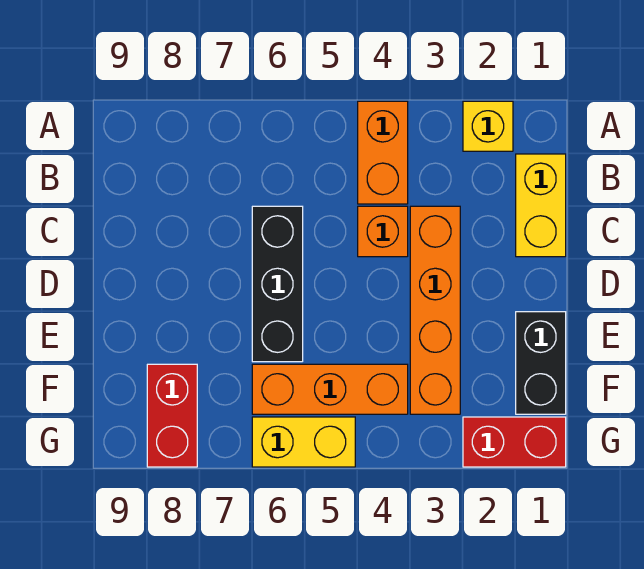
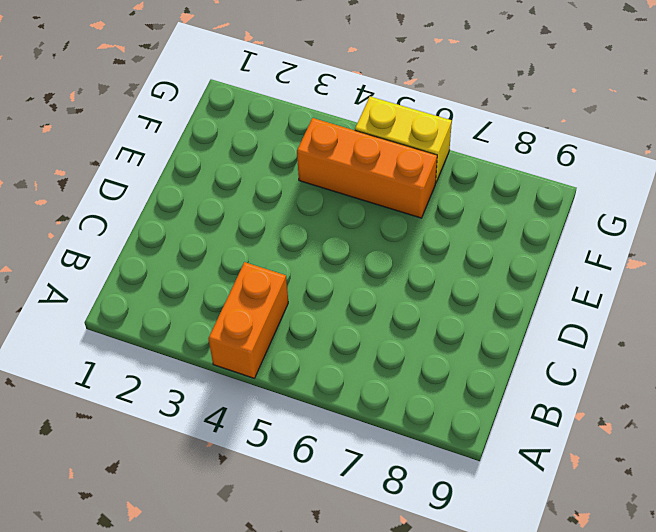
none -> yellow brick A2 level 1
none -> yellow brick B1:C1 level 1

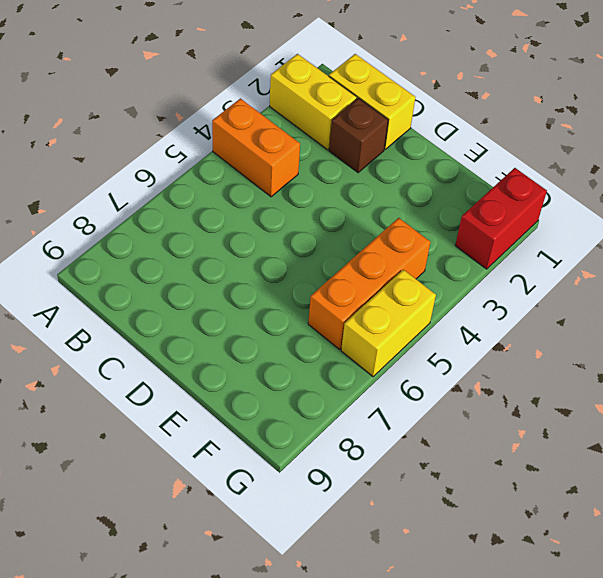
yellow brick A2:B2 level 1 -> yellow brick A2 level 1
brown brick C2 level 1 -> none
none -> orange brick C3:F3 level 1
none -> orange brick C4 level 1

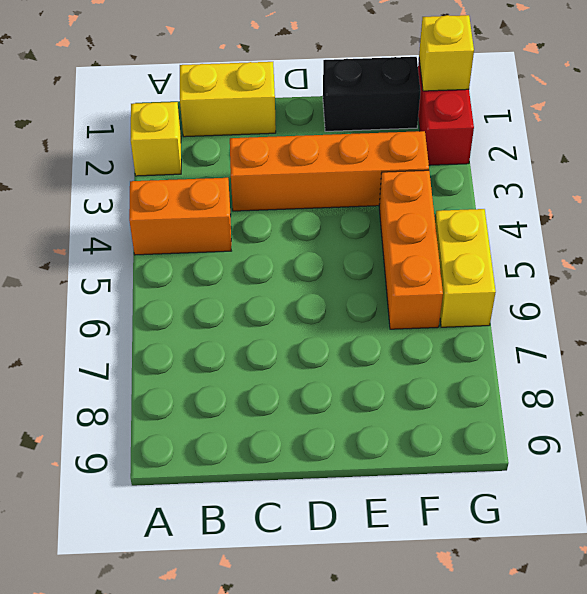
yellow brick G1 level 2 -> none
none -> orange brick C4 level 1
none -> black brick C6:E6 level 1

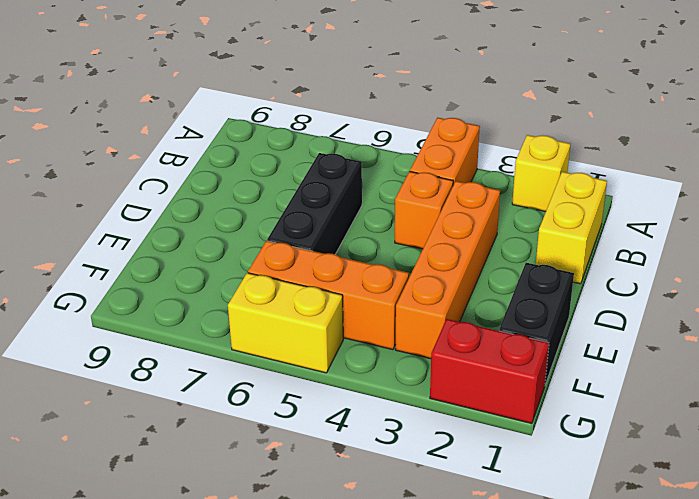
none -> red brick F8:G8 level 1

